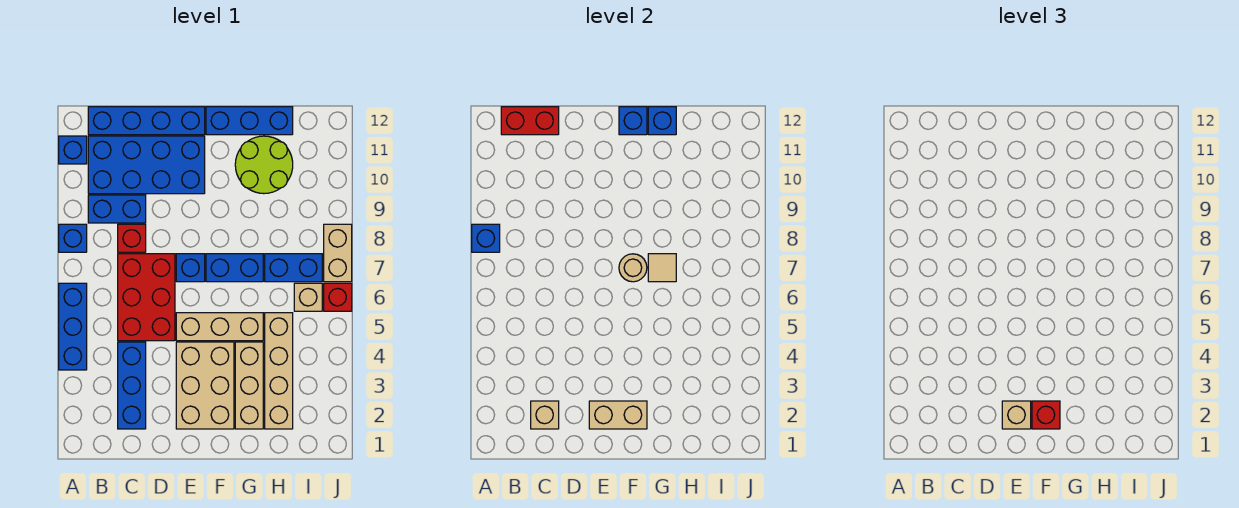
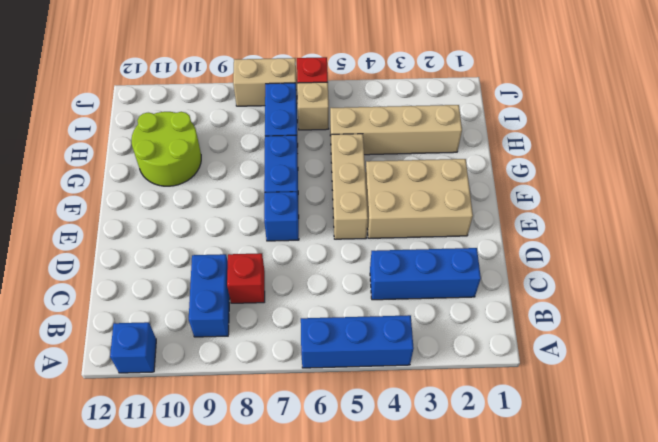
none -> blue brick A8 level 1
none -> blue brick B10:E11 level 1
none -> blue brick B12:E12 level 1
none -> red brick C5:D7 level 1

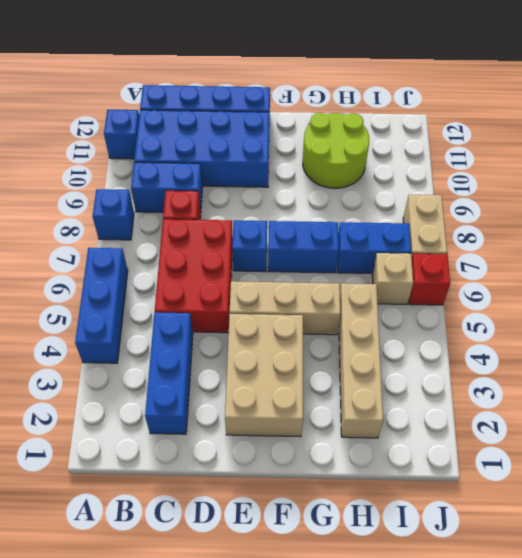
none -> blue brick F12:H12 level 1
none -> tan brick G2:G4 level 1
none -> blue brick A8 level 2
none -> red brick B12:C12 level 2

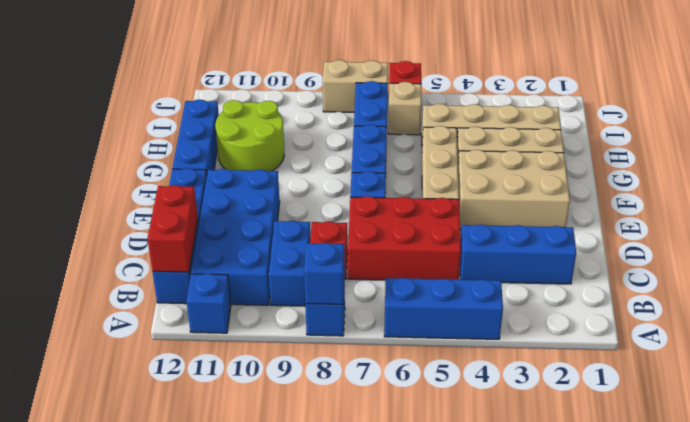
none -> tan brick C2 level 2
none -> tan brick E2:F2 level 2
none -> tan round brick F7 level 2
none -> blue brick F12 level 2

